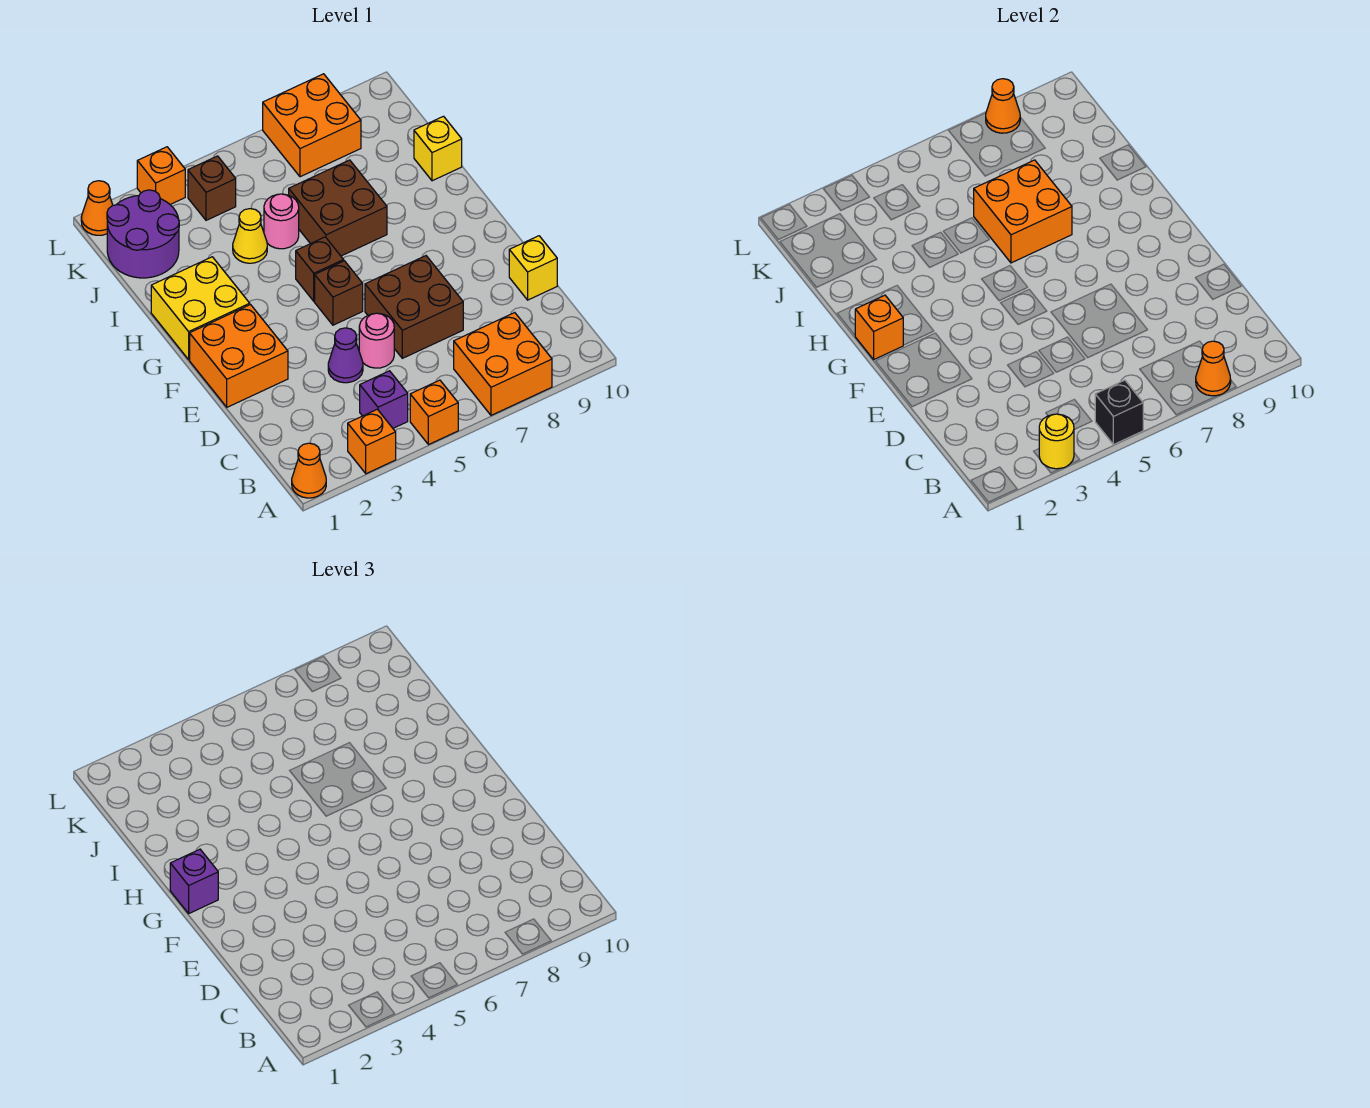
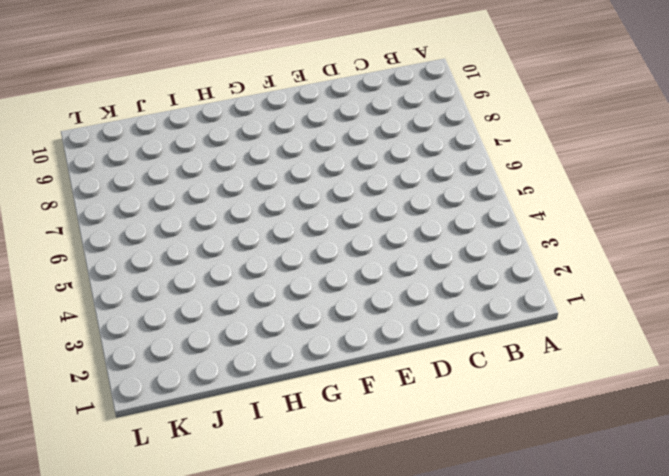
none -> orange cone A1 level 1
none -> orange brick A3 level 1
none -> orange brick A5 level 1

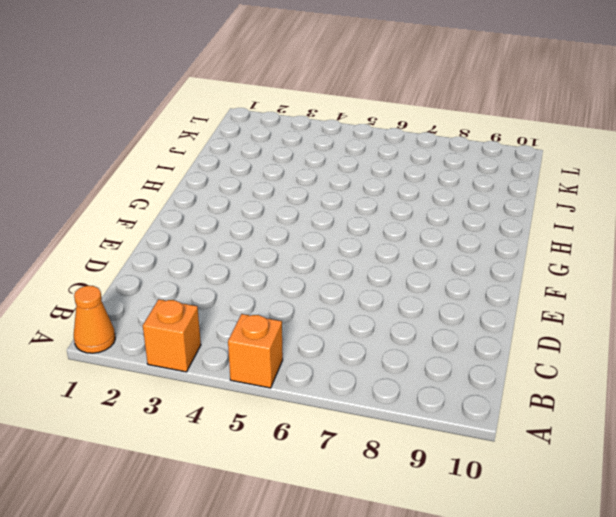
none -> orange brick A7:B8 level 1
none -> purple brick B4 level 1
none -> purple cone D4 level 1

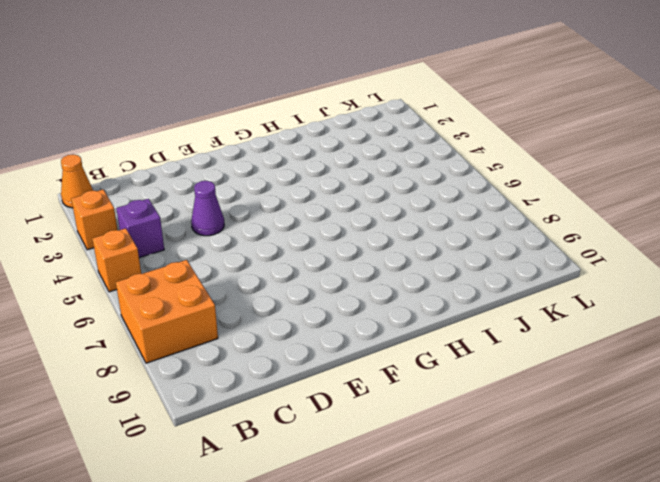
none -> pink round brick D5 level 1
none -> brown brick D6:E7 level 1
none -> yellow brick D10 level 1

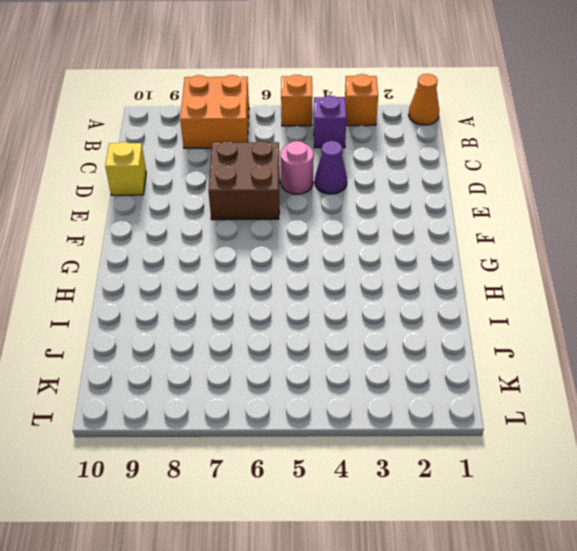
none -> orange brick E1:F2 level 1
none -> brown brick F5 level 1
none -> yellow brick G1:H2 level 1

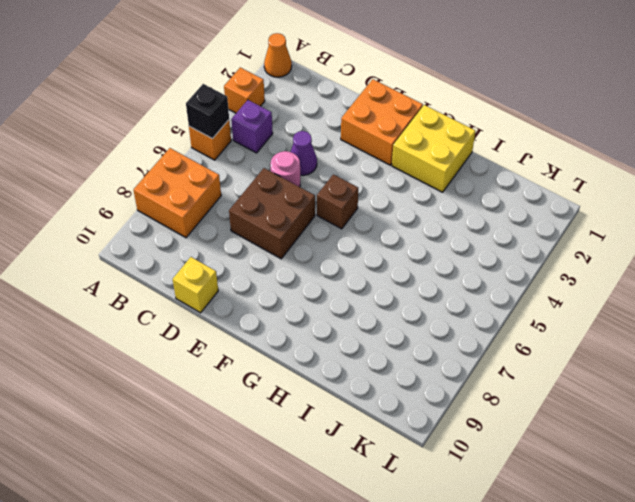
none -> brown brick G5 level 1
none -> brown brick H6:I7 level 1
none -> yellow cone I4 level 1

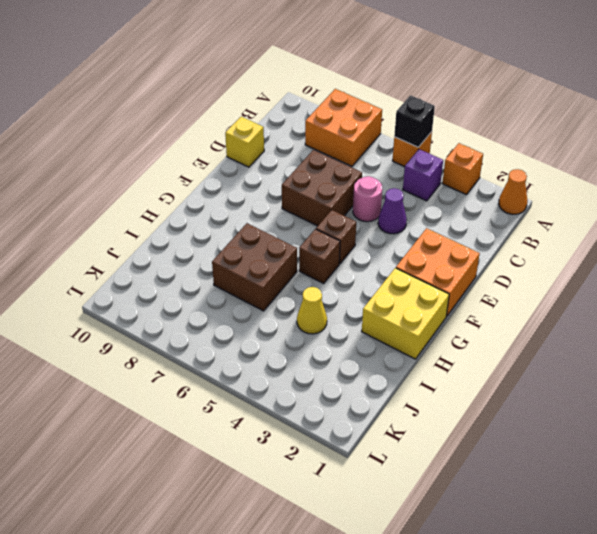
none -> pink round brick I5 level 1
none -> yellow brick I10 level 1
none -> purple round brick J1:K2 level 1

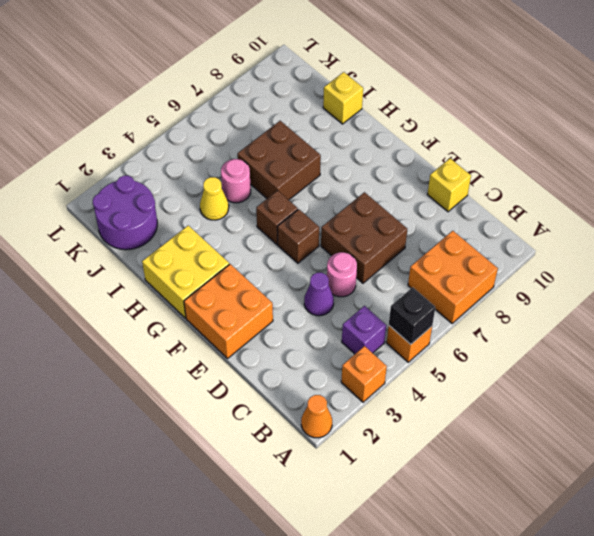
none -> brown brick K4 level 1
none -> orange brick K7:L8 level 1
none -> orange cone L1 level 1

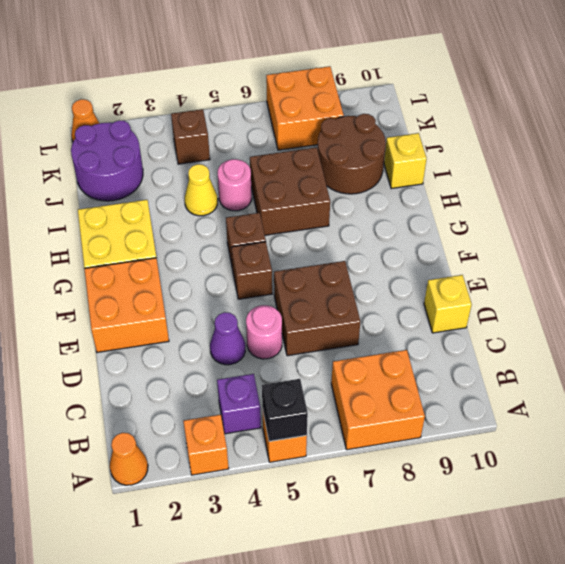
brown round brick I8:J9 level 1 -> none
none -> orange brick L3 level 1
none -> yellow round brick A3 level 2
none -> orange cone A8 level 2

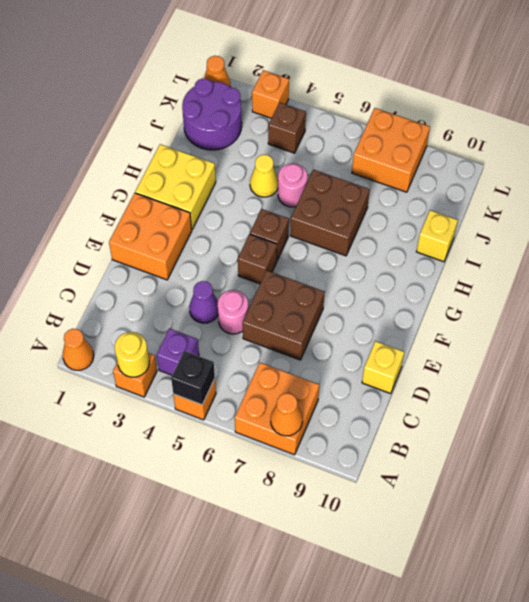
none -> orange brick G1 level 2
none -> orange brick H6:I7 level 2
none -> orange cone L8 level 2

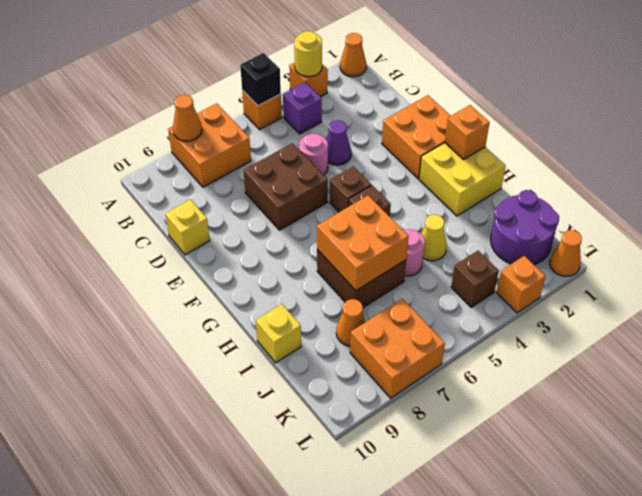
orange cone J8 level 1 -> orange cone L8 level 2
none -> purple brick G1 level 3

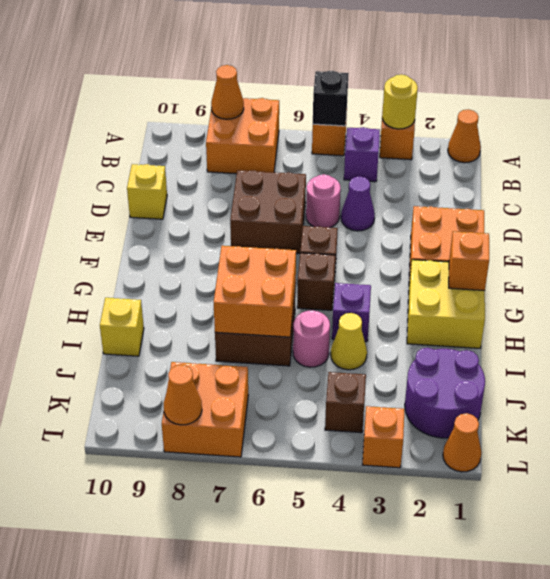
purple brick H4 level 1 -> purple brick G1 level 3

